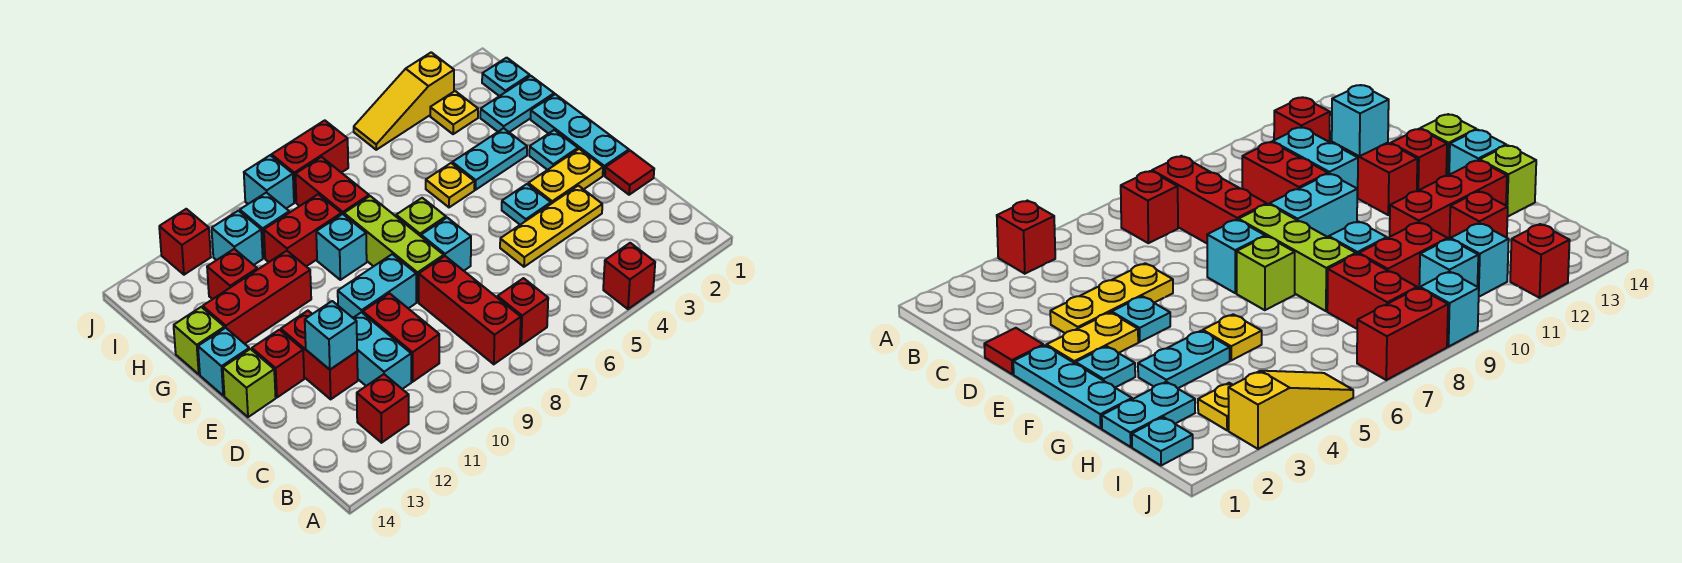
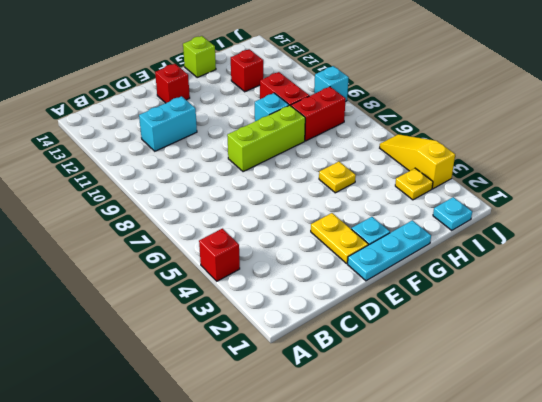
none -> red brick B7 level 1
none -> red brick B8:D8 level 1
none -> red brick B12 level 1
none -> red brick C10:D10 level 1

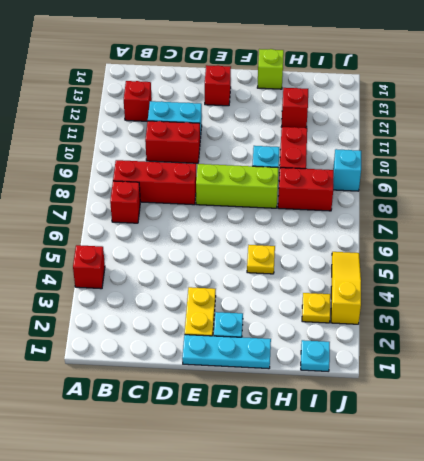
none -> red tile D1 level 1
none -> yellow plate D3:D5 level 1
none -> red brick D12:E12 level 1
none -> cyan plate E4 level 1

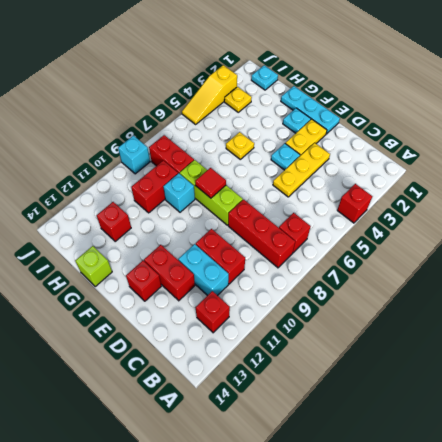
red tile F8 level 2 -> red tile D1 level 1
none -> cyan brick E7 level 1
none -> cyan brick E9:E10 level 1
none -> lime brick E14 level 1
none -> lime brick F7 level 1

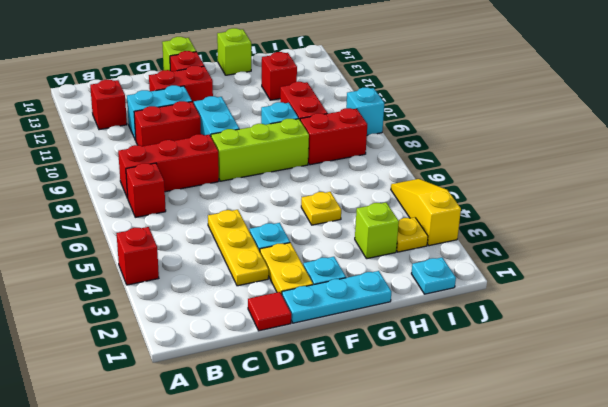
lime brick H3 level 1 -> lime brick F7 level 1
none -> cyan brick E7 level 1
none -> cyan brick F14 level 1
none -> cyan plate G3:G4 level 1
none -> red brick G11:G13 level 1

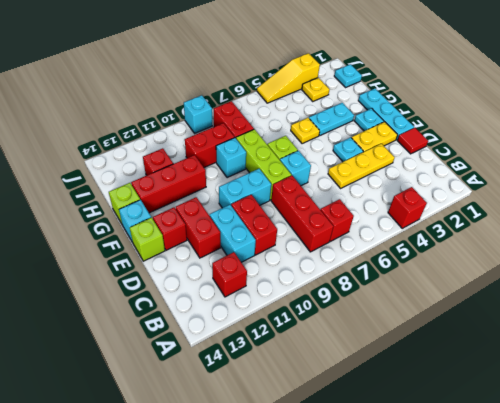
none -> cyan plate H1:H2 level 1
none -> cyan brick I10 level 1
none -> cyan brick I11 level 1
none -> red brick J7:J8 level 1

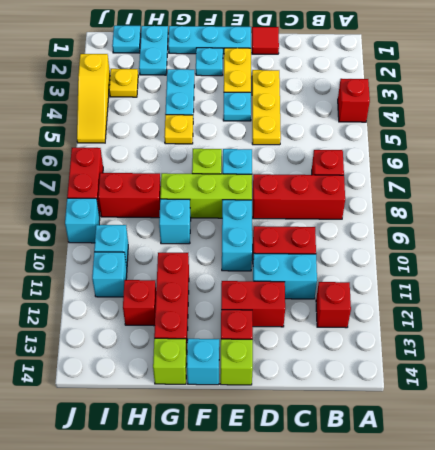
none -> red brick H9:H10 level 1
none -> red brick J12 level 1
none -> cyan brick D12 level 2

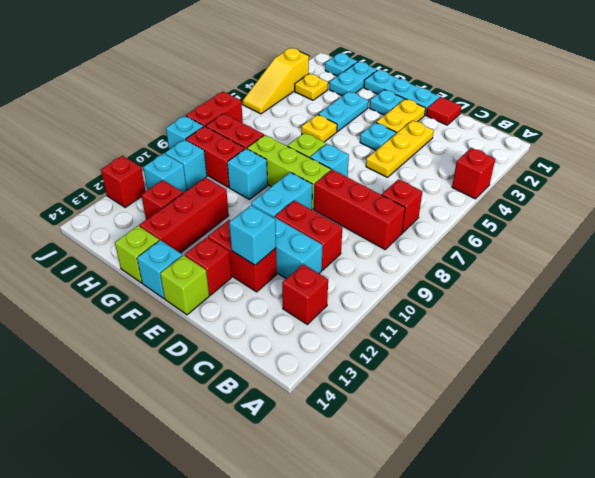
red brick H9:I9 level 1 -> red brick H9:H10 level 1

